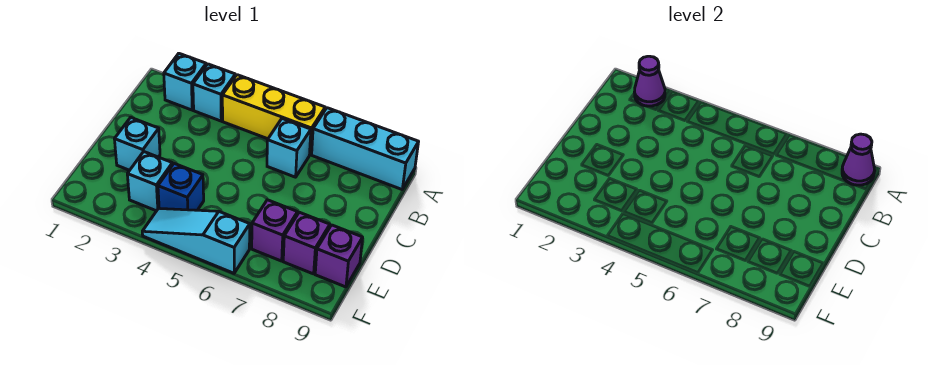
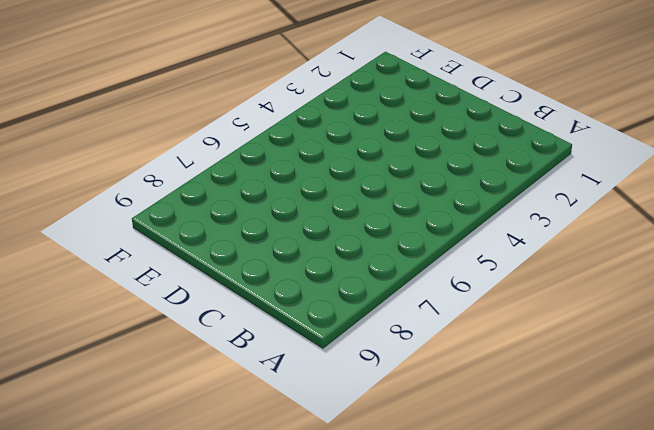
none -> cyan brick A2 level 1
none -> cyan brick A3 level 1
none -> yellow brick A4:A6 level 1

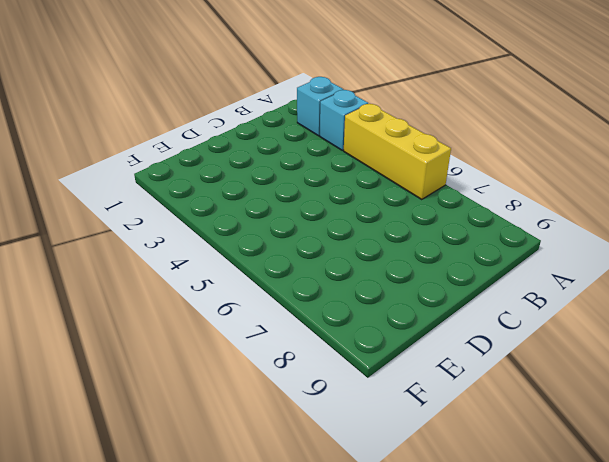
none -> cyan brick A7:A9 level 1
none -> cyan brick B6 level 1
none -> cyan brick D2 level 1

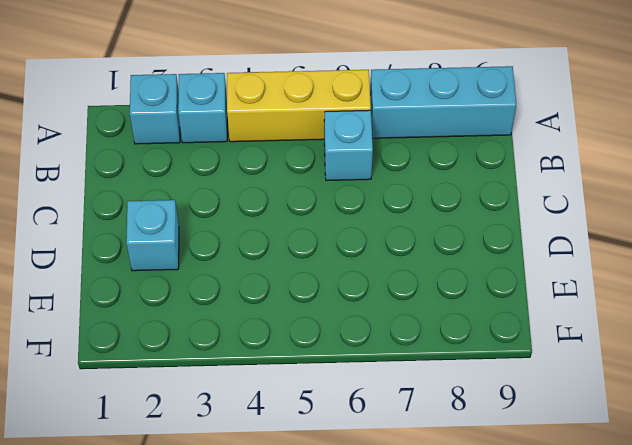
none -> cyan brick E3 level 1
none -> blue brick E4 level 1
none -> purple brick E7 level 1

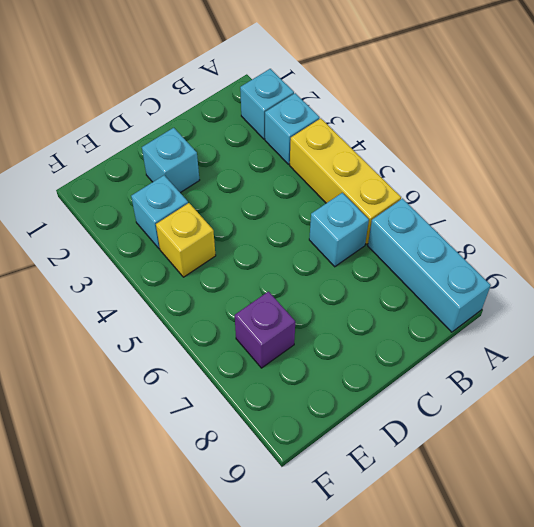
yellow brick E4 level 1 -> blue brick E4 level 1
none -> purple brick E8 level 1
none -> purple brick E9 level 1
none -> cyan slope F4:F6 level 1 top 6

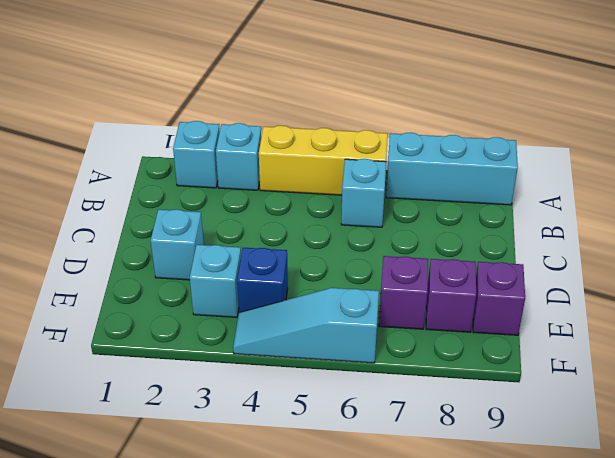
none -> purple cone A2 level 2
none -> purple cone A9 level 2

